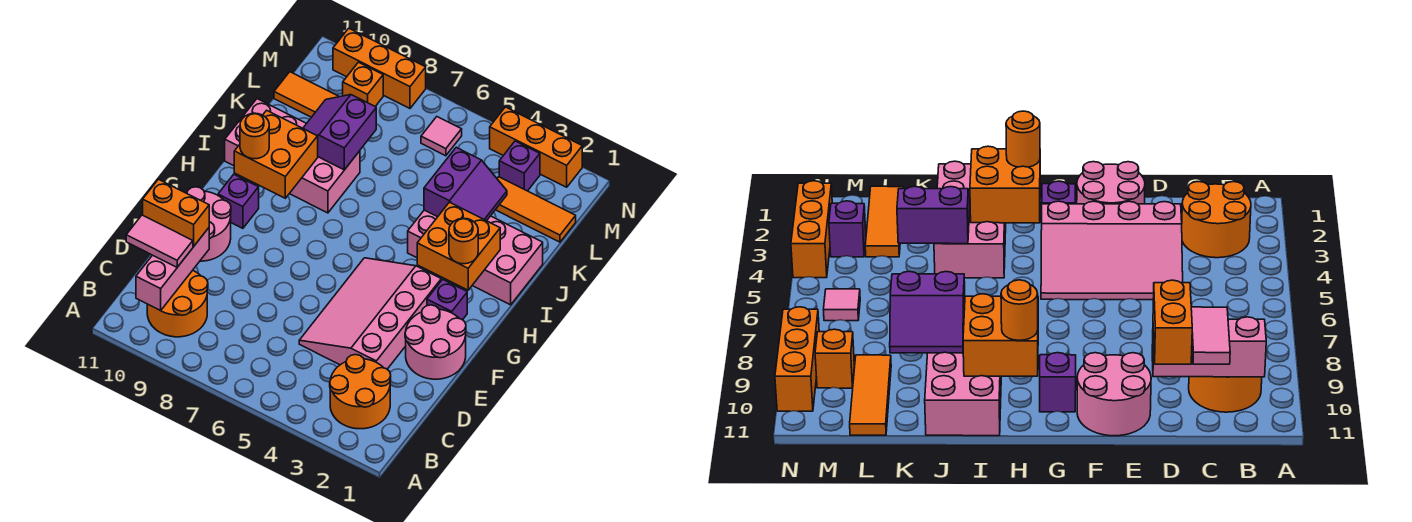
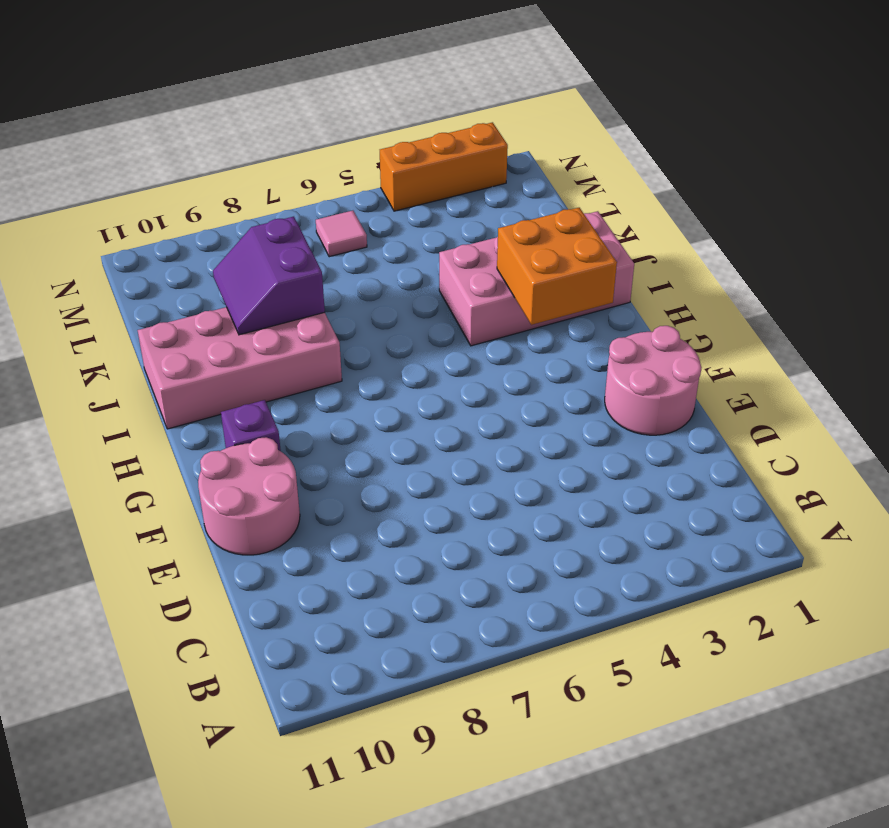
none -> orange round brick B2:C3 level 1
none -> orange round brick B9:C10 level 1
none -> pink slope D3:G5 level 1 top 3

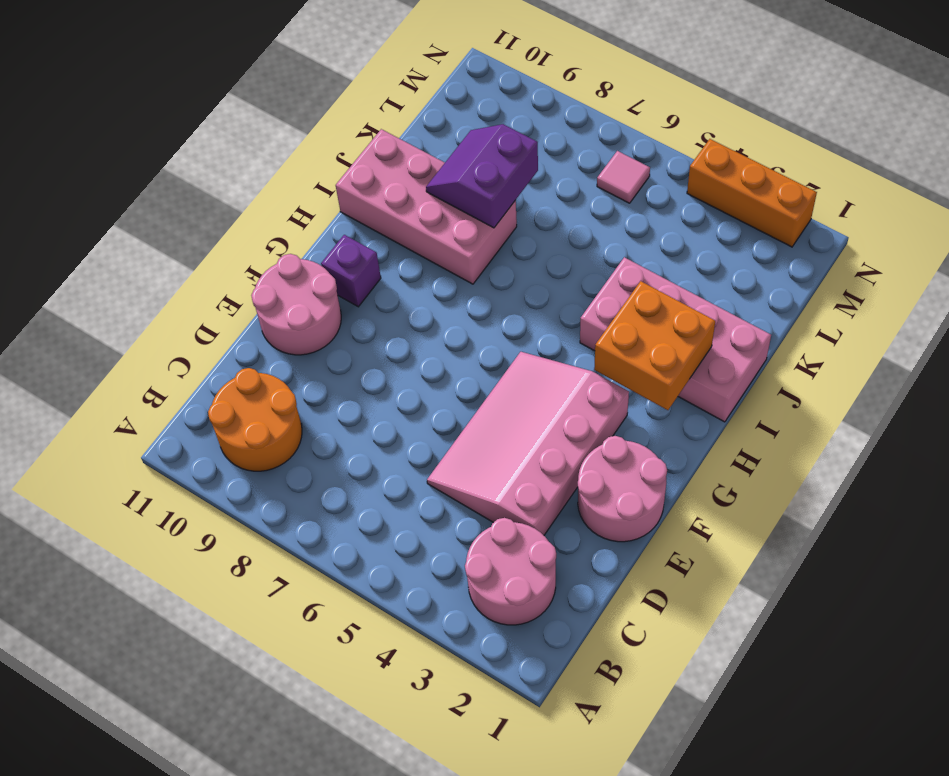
pink round brick B2:C3 level 1 -> orange round brick B2:C3 level 1
none -> purple brick G2 level 1
none -> orange tile L1:L3 level 1
none -> orange tile L9:L11 level 1

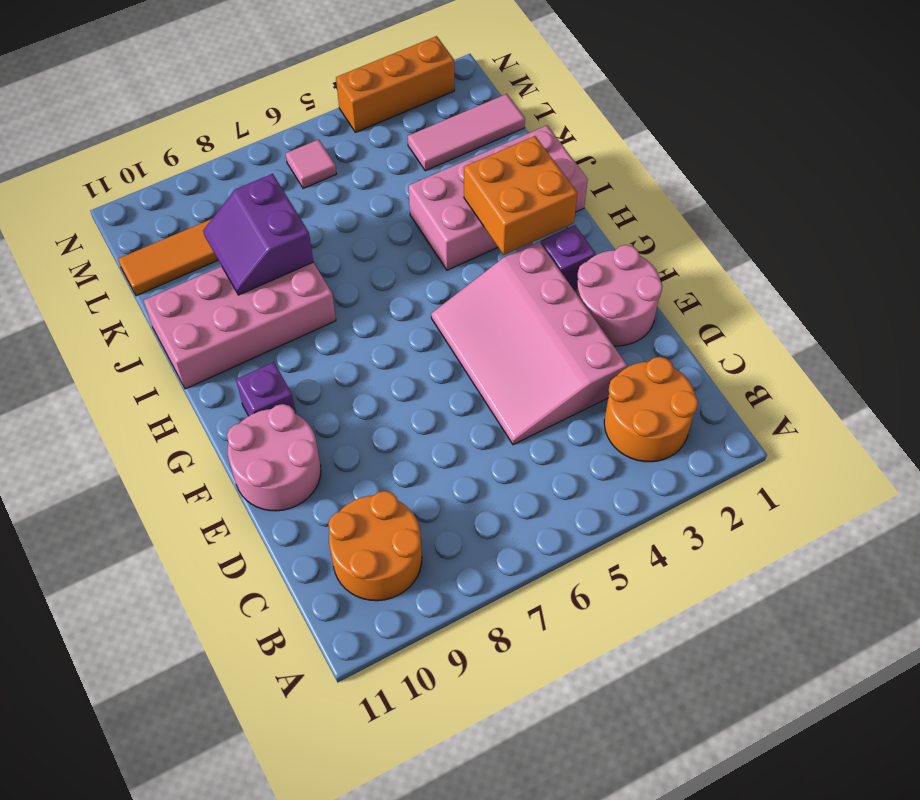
pink tile L1:L3 level 1 -> orange tile L1:L3 level 1
none -> purple brick M3 level 1
none -> orange brick M9 level 1
none -> orange brick N8:N10 level 1

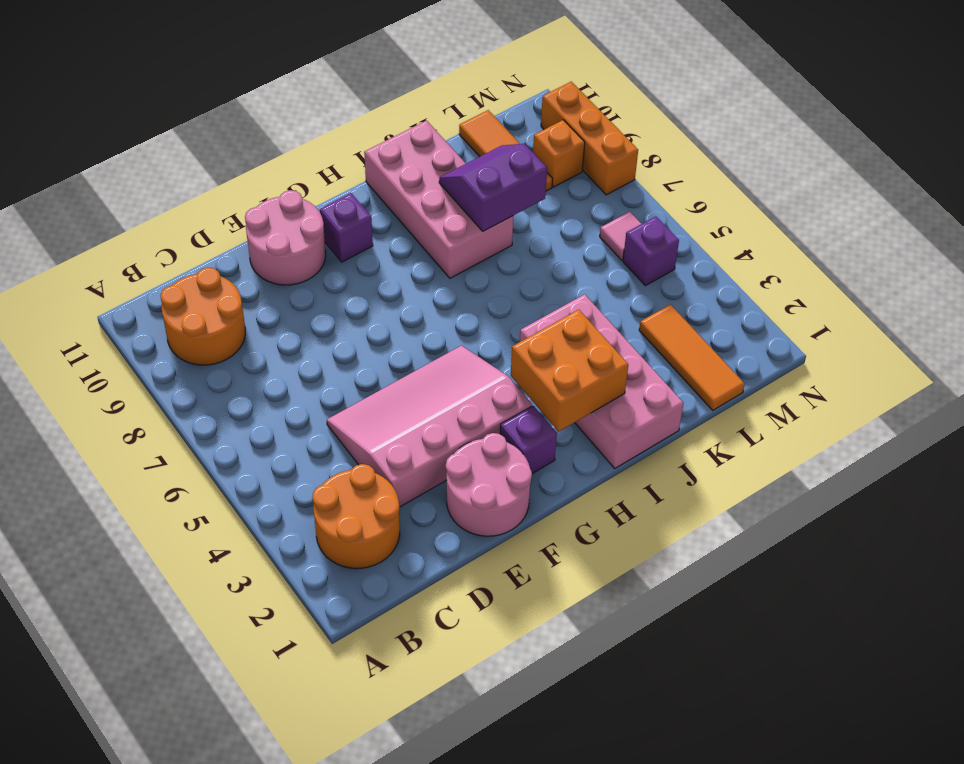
purple brick M5 level 1 -> purple brick M3 level 1
none -> orange brick N2:N4 level 1
none -> pink brick B10:D10 level 2
none -> orange brick H9:I10 level 2

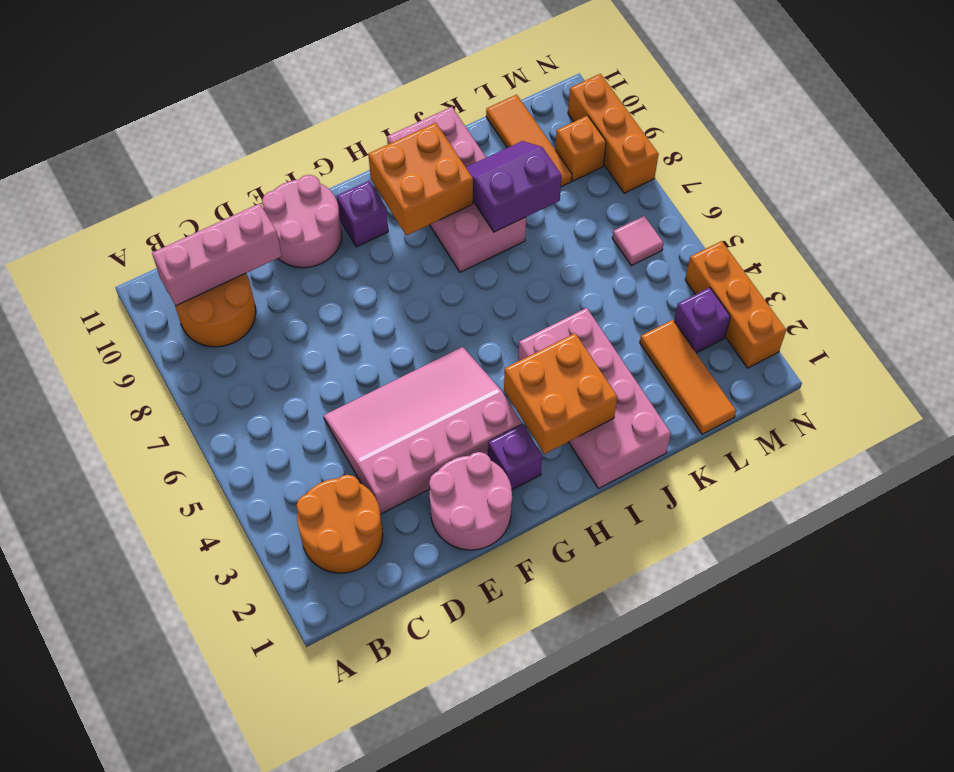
none -> purple slope J3:K4 level 2 top 4
none -> pink tile C10:C11 level 3
none -> orange brick D10:D11 level 3

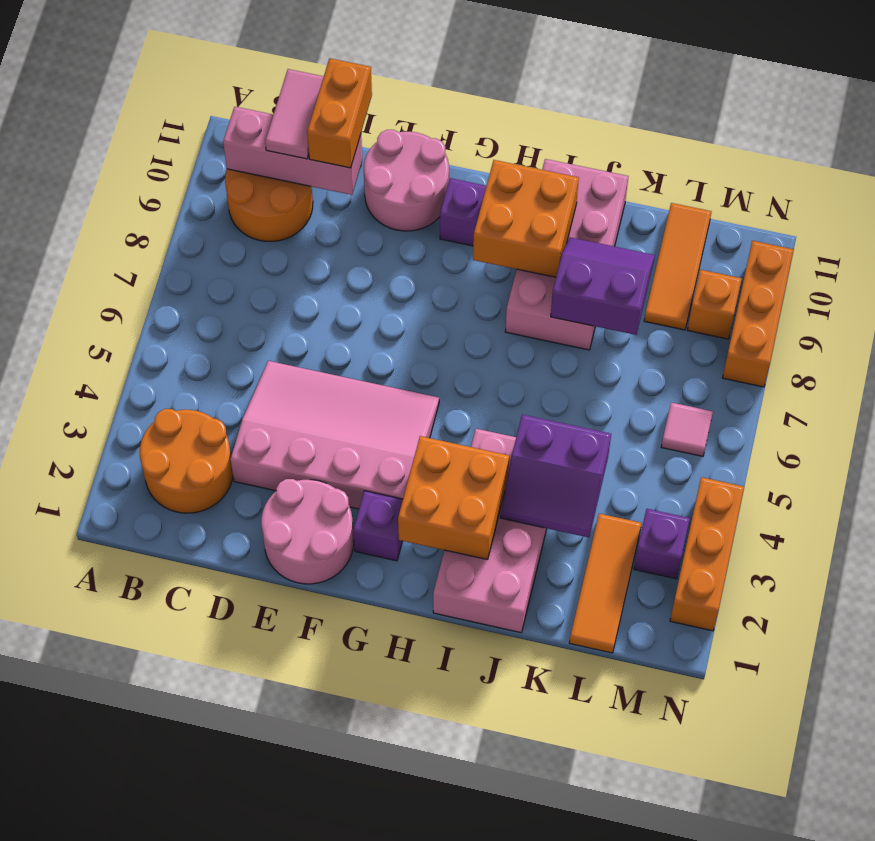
none -> orange round brick H2 level 3
none -> orange round brick H10 level 3

